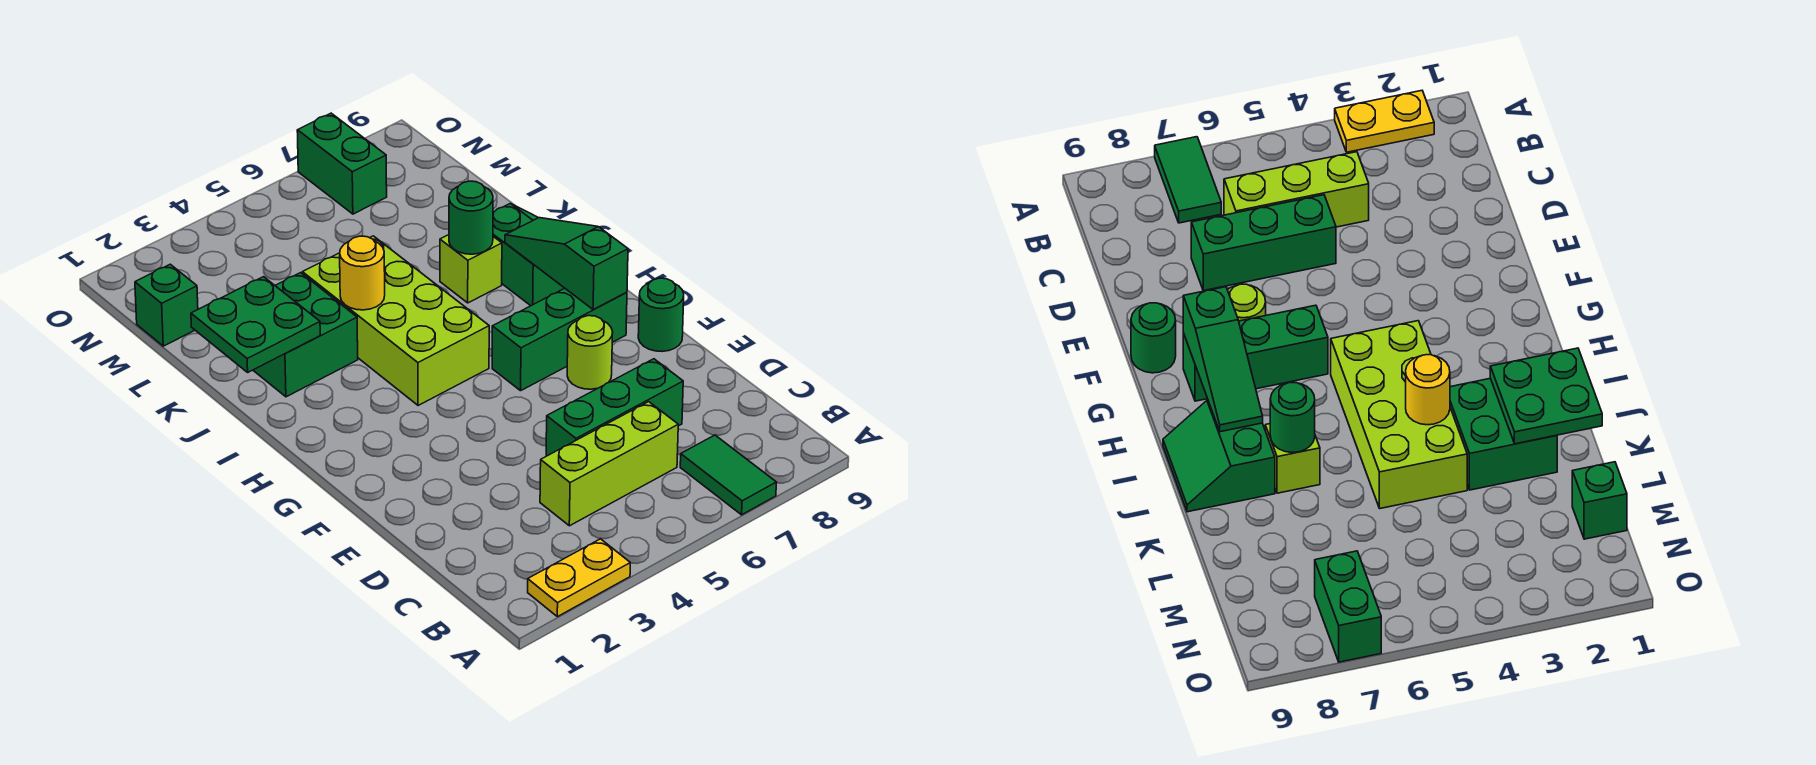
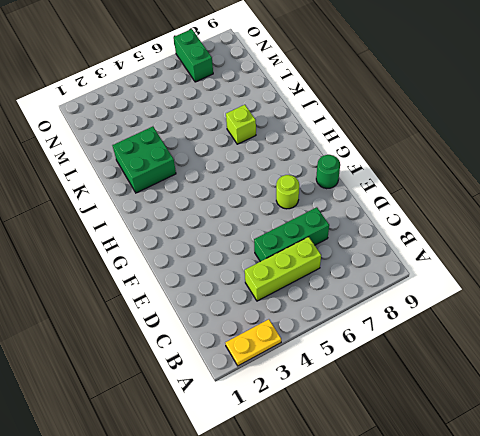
none -> green tile A7:B7 level 1
none -> green brick G6:G8 level 1
none -> lime brick H4:K5 level 1

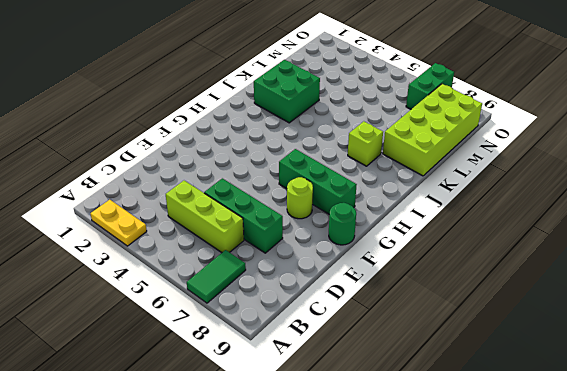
lime brick K8:N9 level 1 -> lime brick H4:K5 level 1
none -> green slope I8:J9 level 1 top 8
none -> green brick M1 level 1
none -> green slope G8:I8 level 2 top G

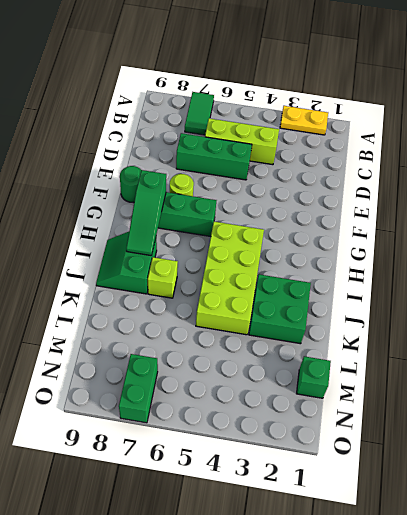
none -> green plate J1:K2 level 2
none -> yellow round brick J4 level 2
none -> green round brick J7 level 2

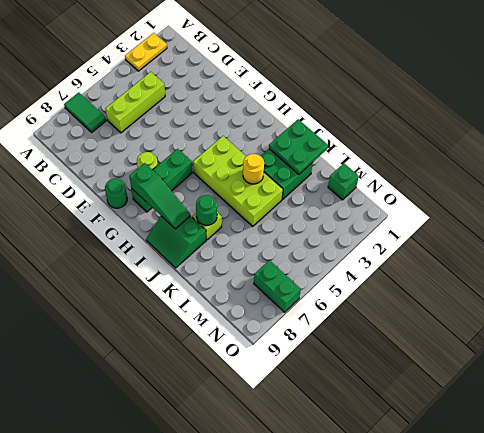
none -> green brick D5:D7 level 1

